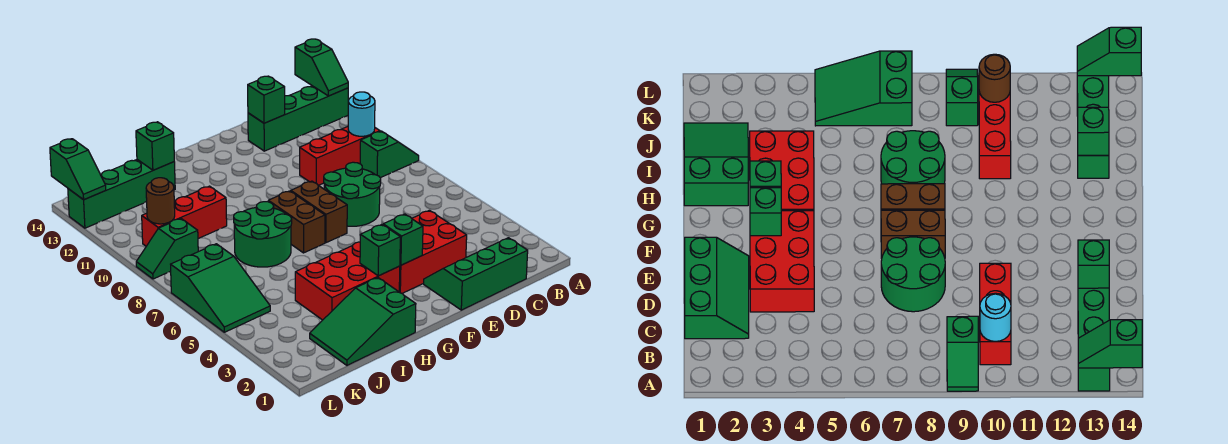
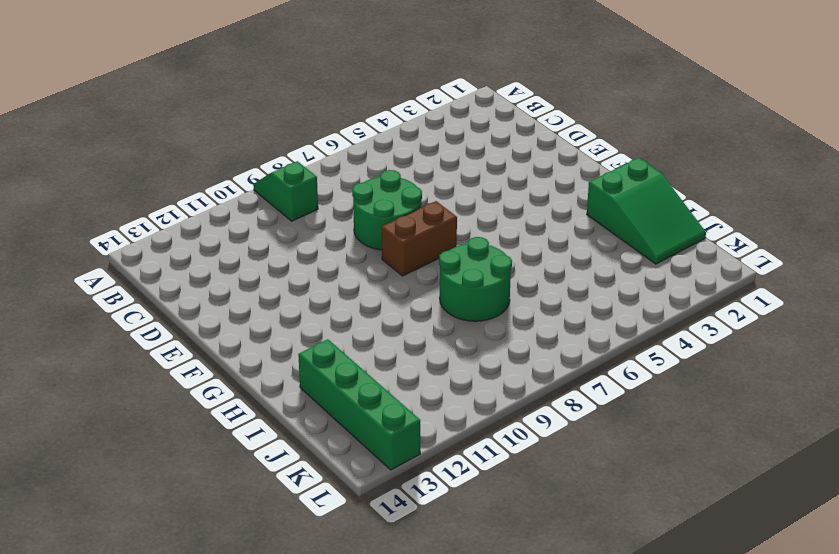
none -> green brick A13:D13 level 1
none -> red brick B10:D10 level 1
none -> green slope C1:E2 level 1 top 1

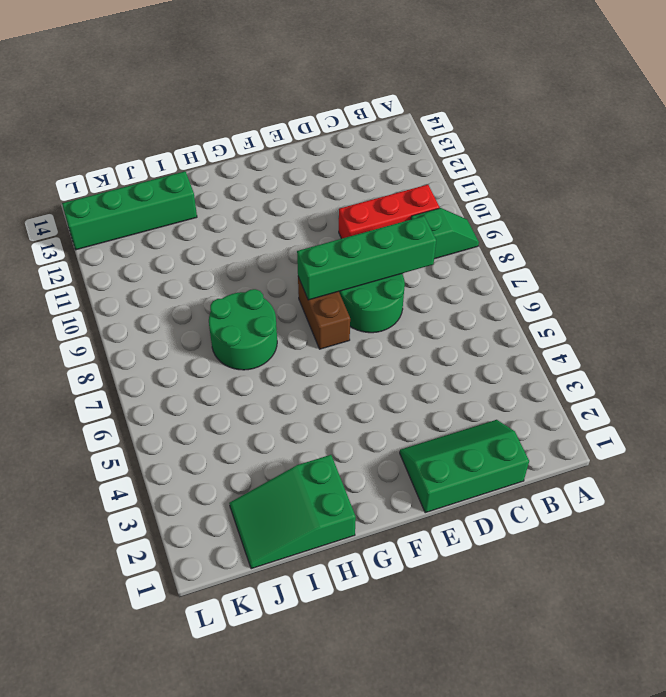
green brick C8:F8 level 2 -> green brick A13:D13 level 1
none -> red brick D3:F4 level 1
none -> red brick G3:I4 level 1
none -> brown brick G7:G8 level 1

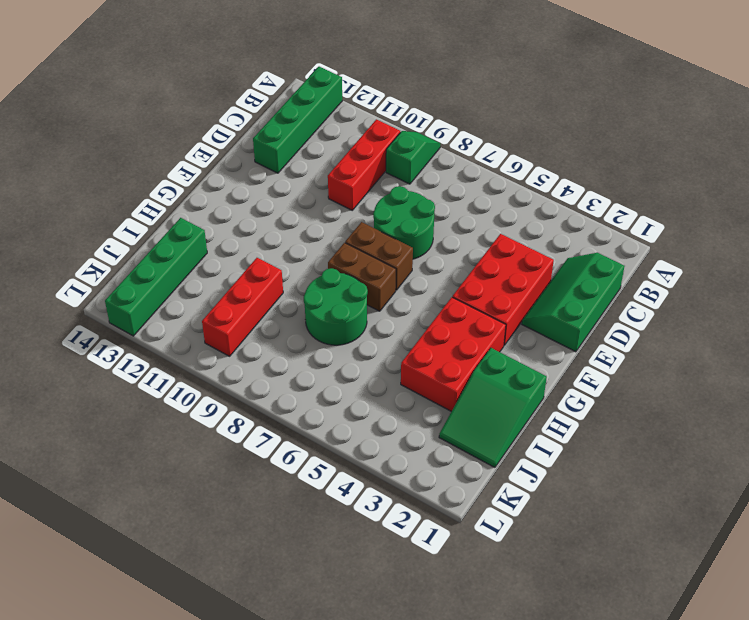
none -> green slope K5:L7 level 1 top 7
none -> green slope K9:L9 level 1 top K
none -> green slope A13:A14 level 2 top 14

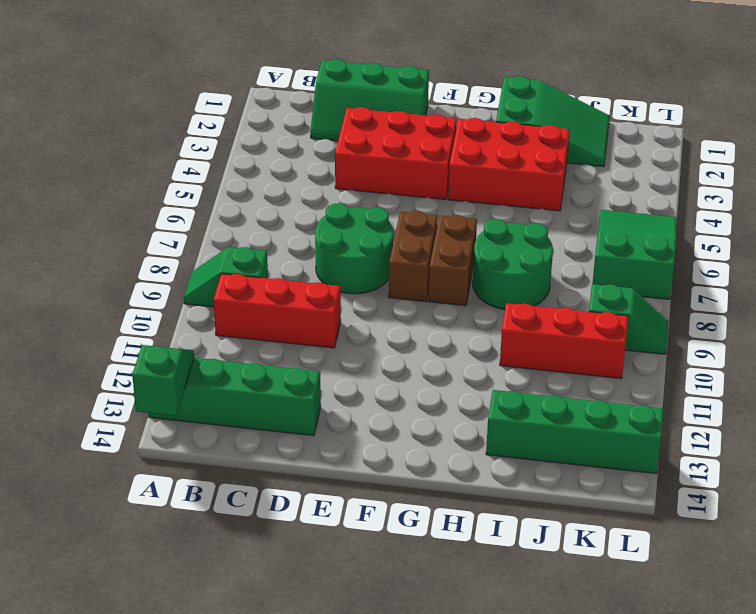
none -> cyan round brick B10 level 2
none -> green brick D13 level 2
none -> green brick F3 level 2

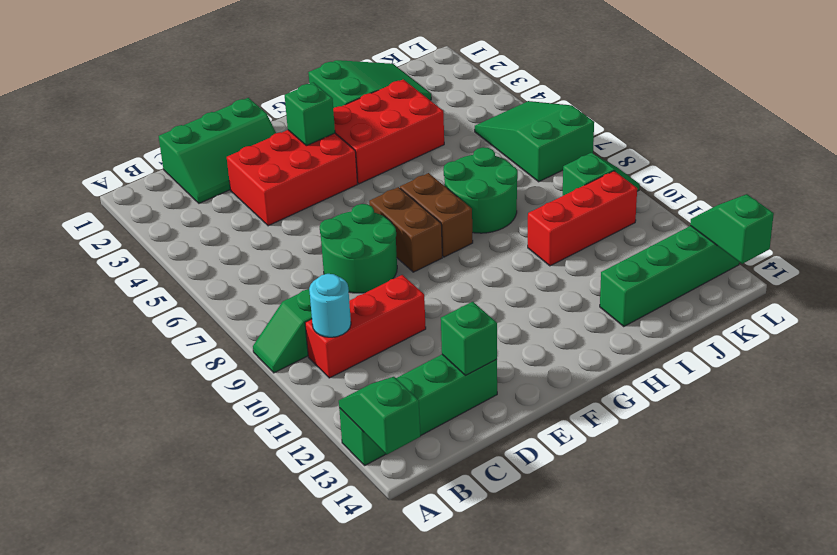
none -> green brick G3 level 2
none -> green brick I13 level 2
none -> brown round brick K10 level 2

